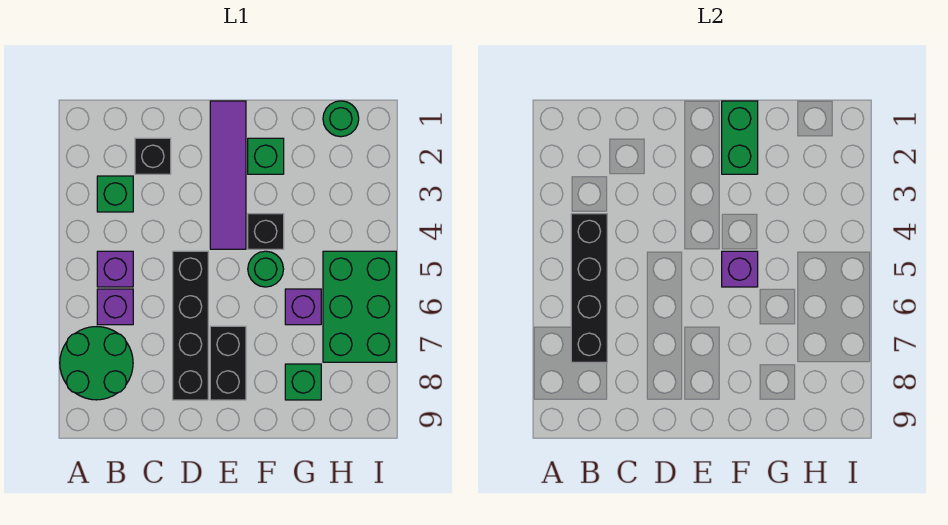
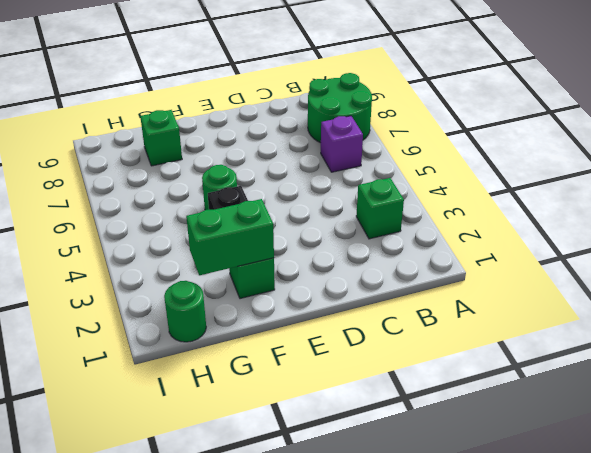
green brick F2:G2 level 2 -> green brick F1:F2 level 2
none -> purple brick B5 level 1
none -> black brick C2 level 1
none -> black brick D5:D8 level 1

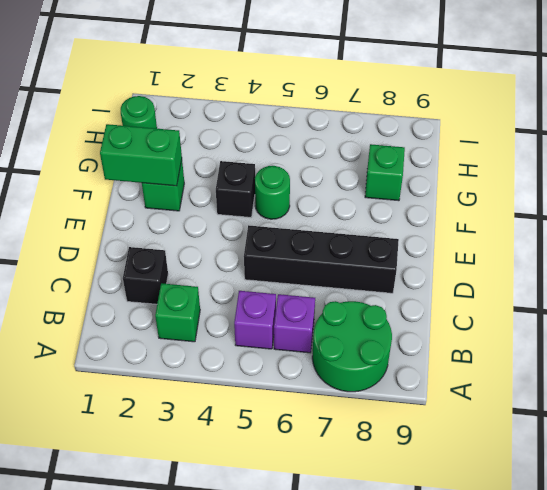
none -> purple tile E1:E4 level 1
none -> black brick E7:E8 level 1
none -> purple brick G6 level 1

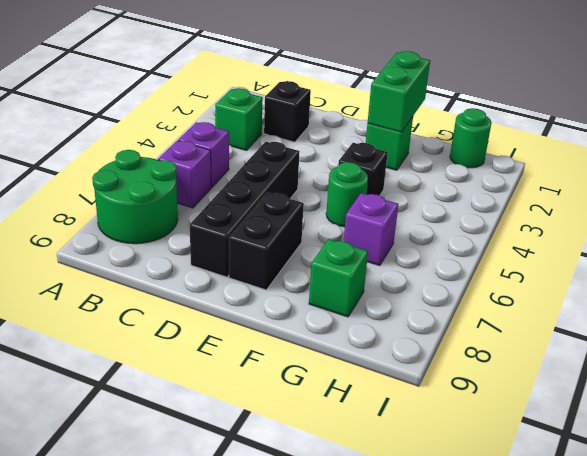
none -> purple tile E1:E4 level 1
none -> green brick H5:I7 level 1
none -> black brick B4:B7 level 2

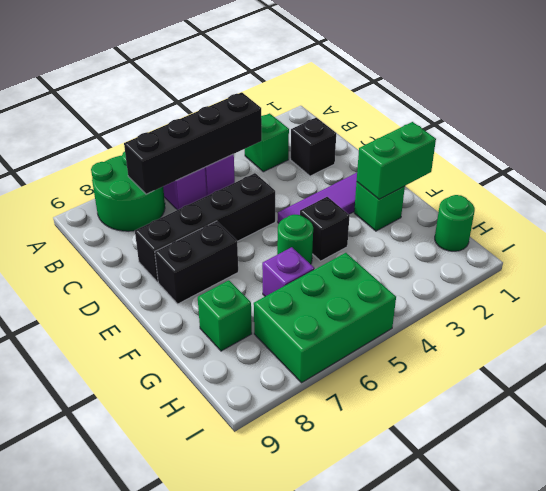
none -> purple brick F5 level 2

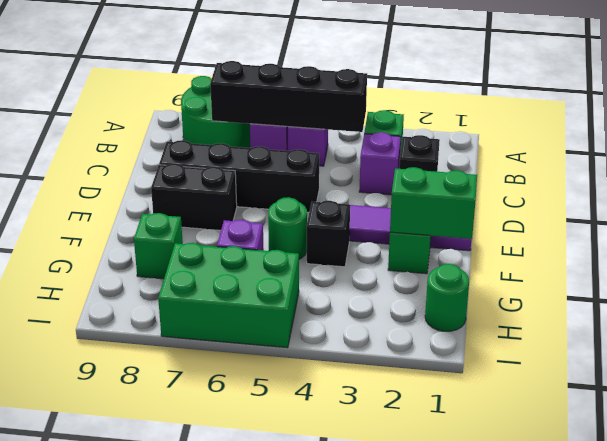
purple brick C3 level 1 -> purple brick F5 level 2

